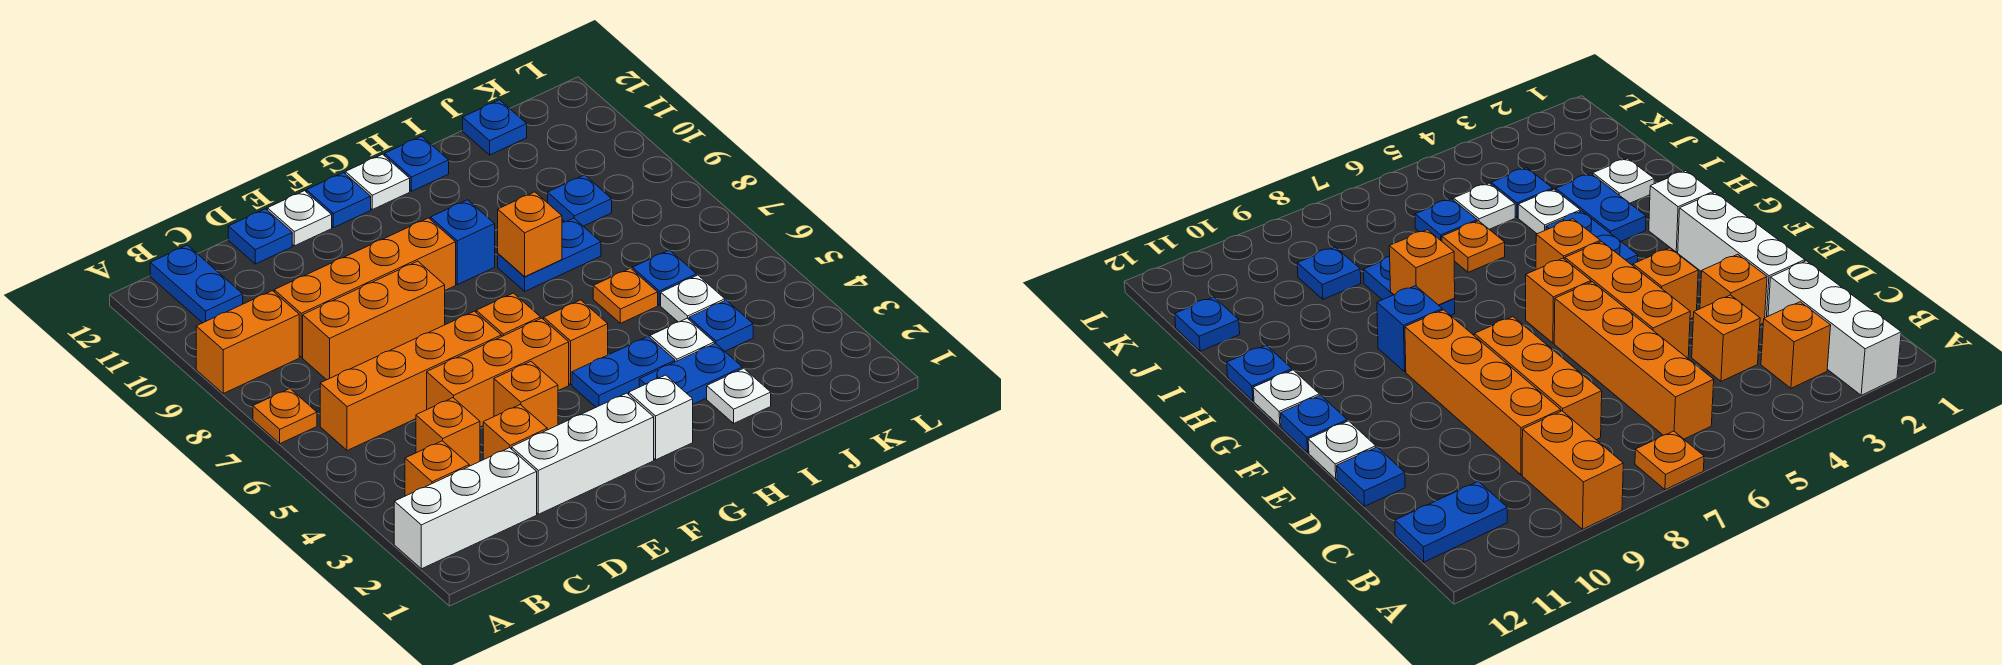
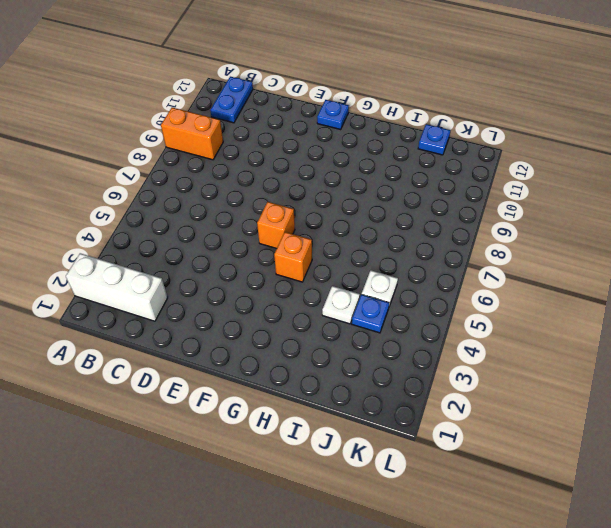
none -> orange plate A7 level 1
none -> orange brick B3 level 1
none -> orange brick B6:E6 level 1
none -> orange brick C4 level 1

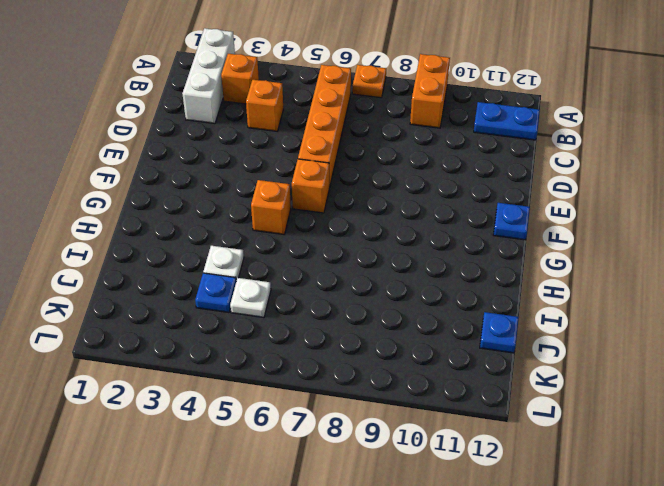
none -> orange brick C8:E8 level 1
none -> orange brick C9:F9 level 1
none -> white brick D2:F2 level 1
none -> orange brick D3 level 1

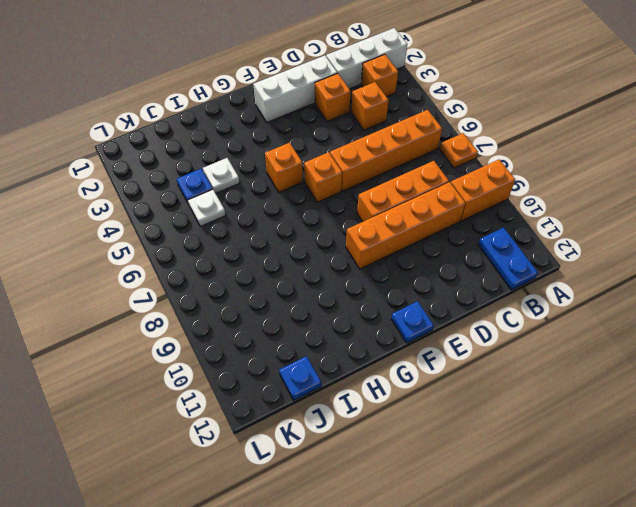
none -> orange brick D5:F5 level 1
none -> blue plate D12 level 1
none -> orange brick E4 level 1
none -> white plate E12 level 1

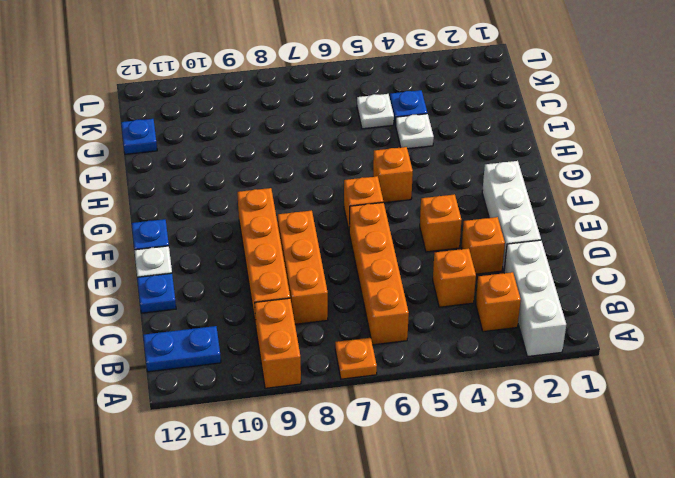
none -> orange brick D5:F5 level 1
none -> white brick G2 level 1
none -> blue plate G4:H4 level 1
none -> blue brick G9 level 1

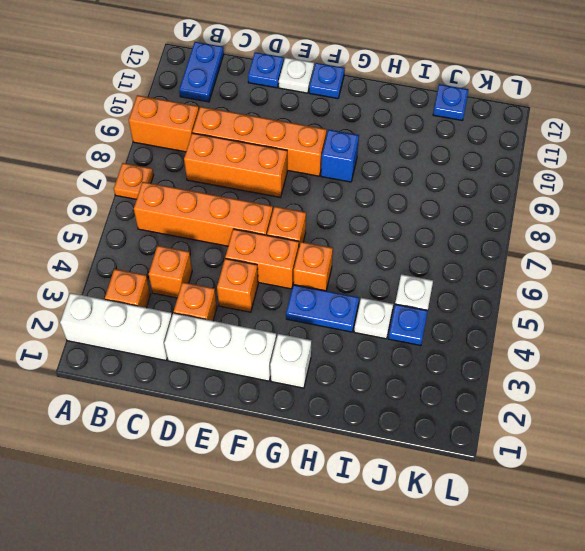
orange brick E5:F5 level 1 -> orange brick D5:F5 level 1
none -> white plate G12 level 1
none -> blue plate H3:I3 level 1
none -> blue plate H8:I8 level 1
none -> blue plate H12 level 1

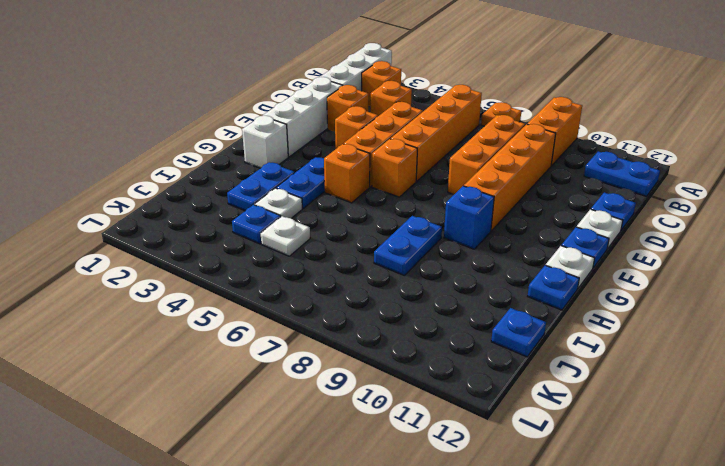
none -> white plate I2 level 1
none -> orange plate I6 level 1
none -> blue plate J6 level 1
none -> blue plate J9 level 1

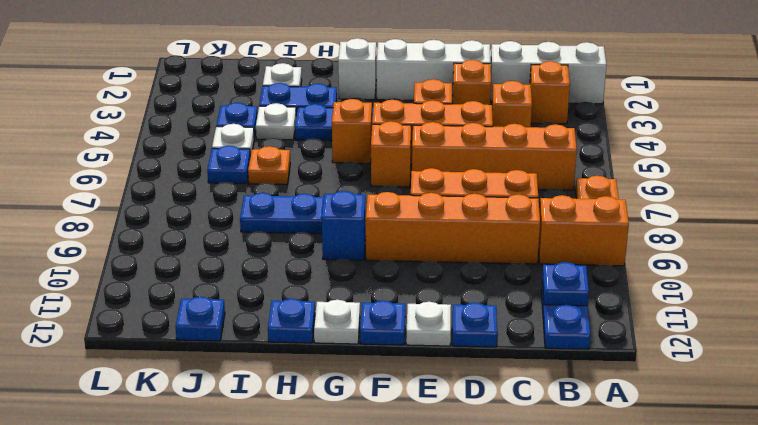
blue plate B11 level 2 -> blue plate J9 level 1
none -> orange brick H8 level 2

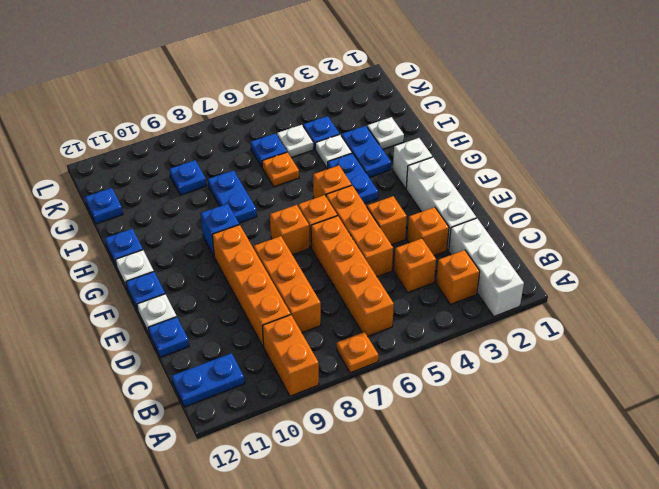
orange brick F7 level 1 -> orange brick H8 level 2

